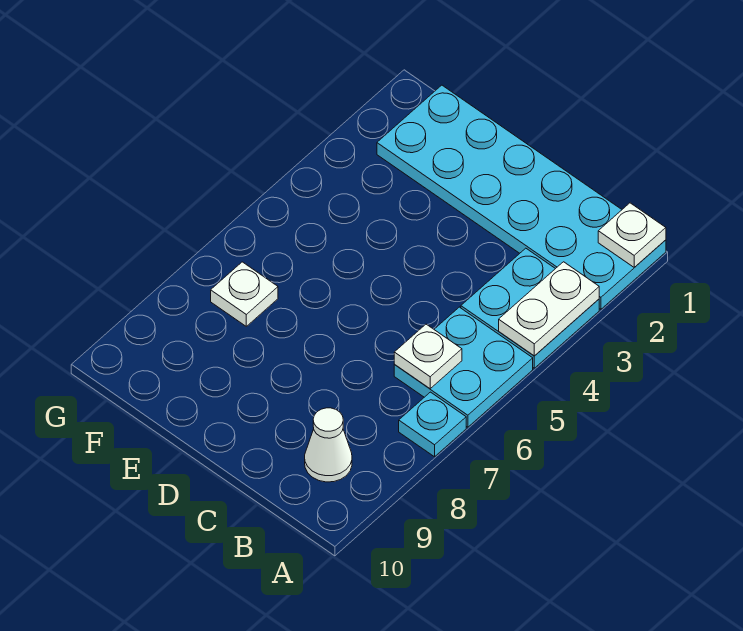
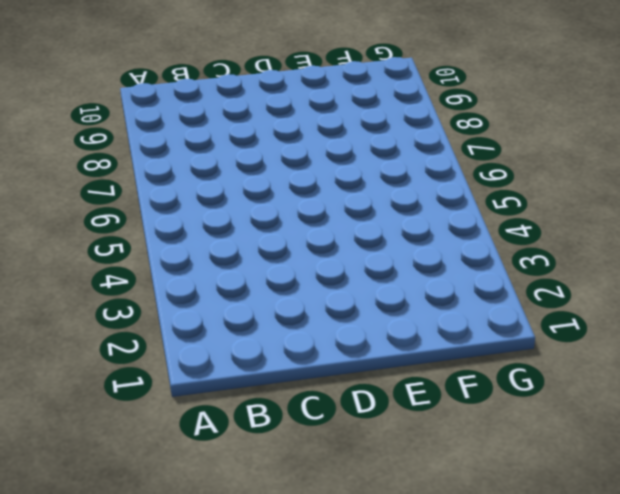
none -> cyan plate A1:F2 level 1
none -> cyan plate A3:B4 level 1

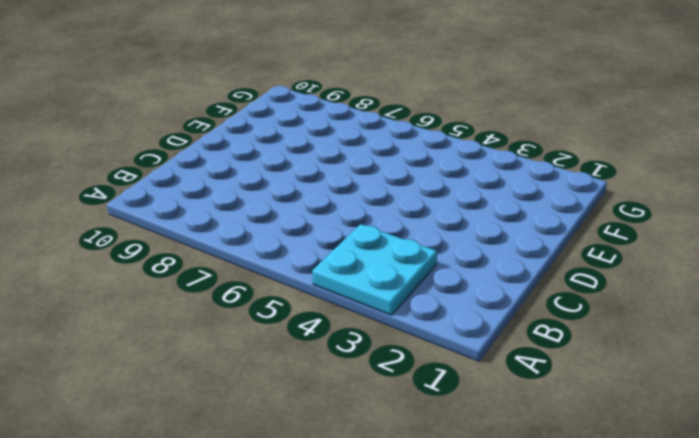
none -> cyan plate A1:F2 level 1
none -> cyan plate A5:B6 level 1

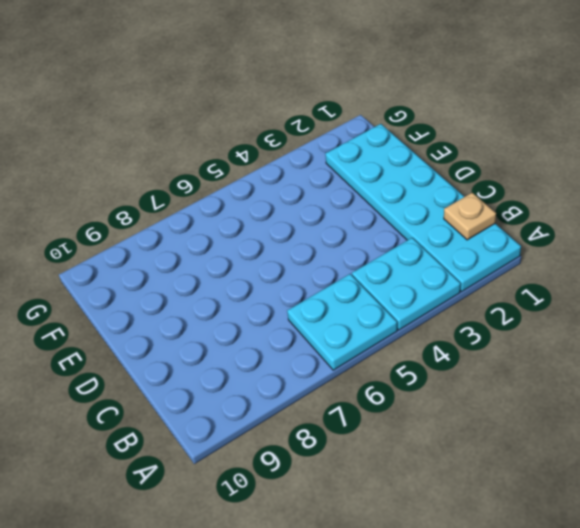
tan plate B1 level 2 -> none
none -> cyan plate A7 level 1
none -> white cone B9 level 1

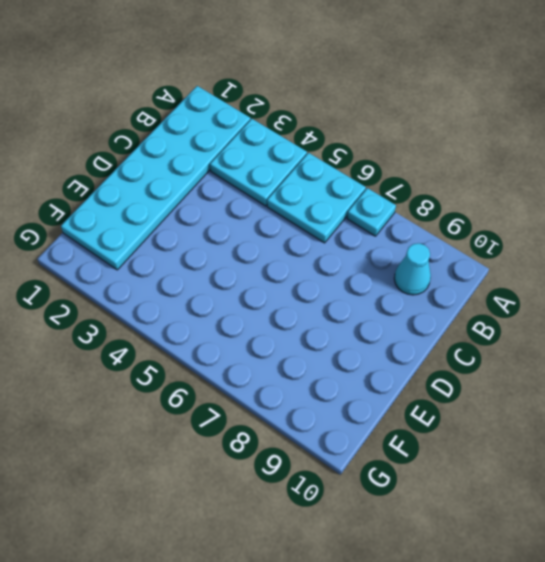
cyan cone B9 level 1 -> white cone B9 level 1
none -> white plate F7 level 1
none -> white plate A1 level 2

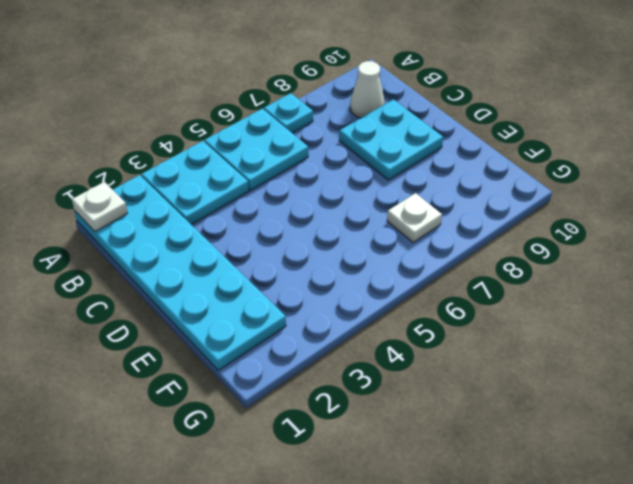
cyan plate C8:D9 level 1 -> none
none -> white plate A3:A4 level 2
none -> white plate B6 level 2

